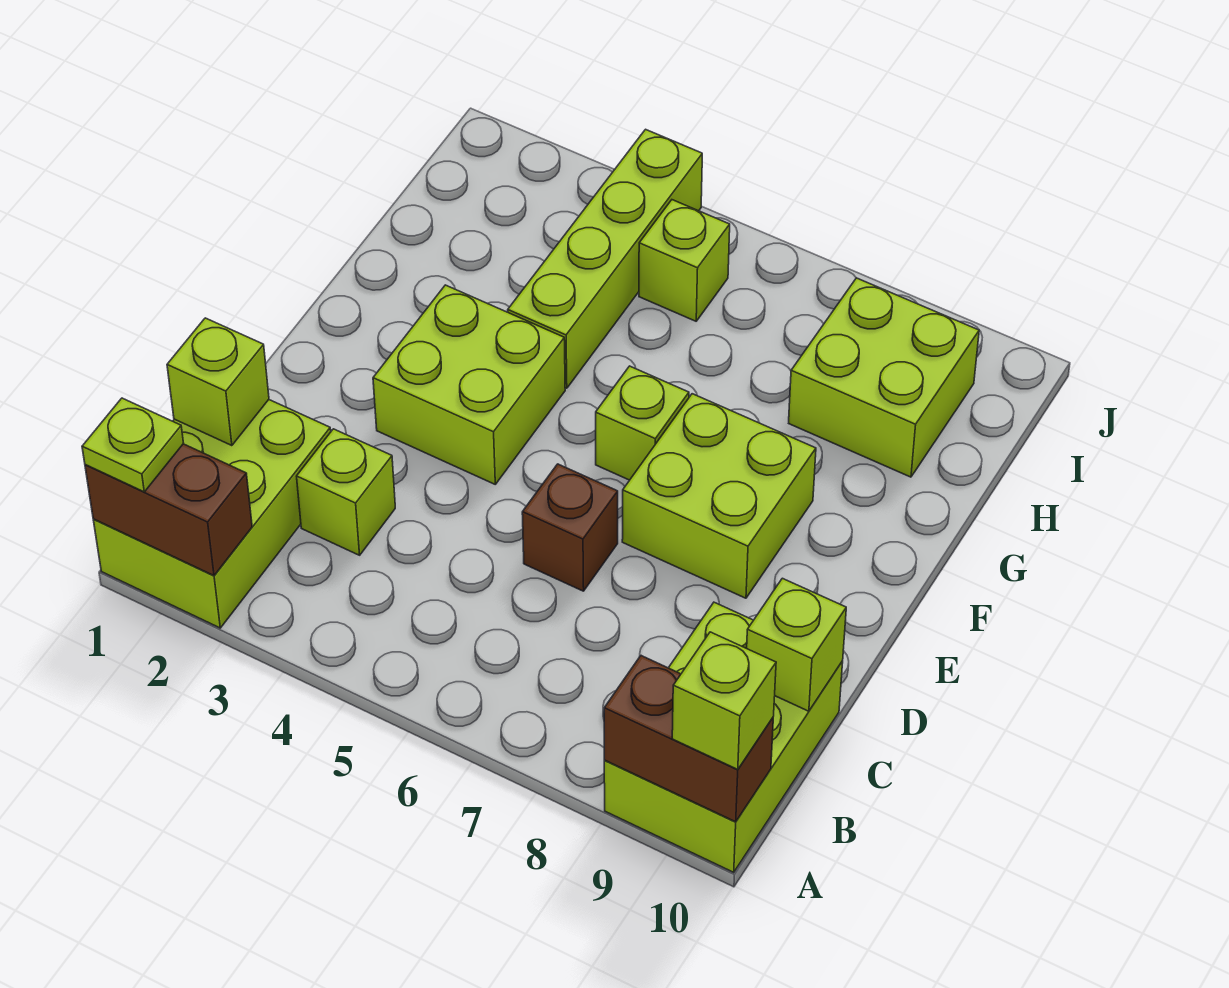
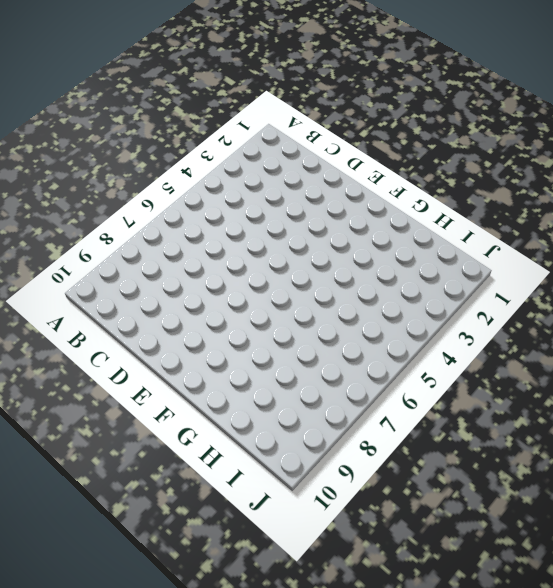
none -> lime brick A1:C2 level 1
none -> lime brick A9:C10 level 1
none -> lime brick C3 level 1

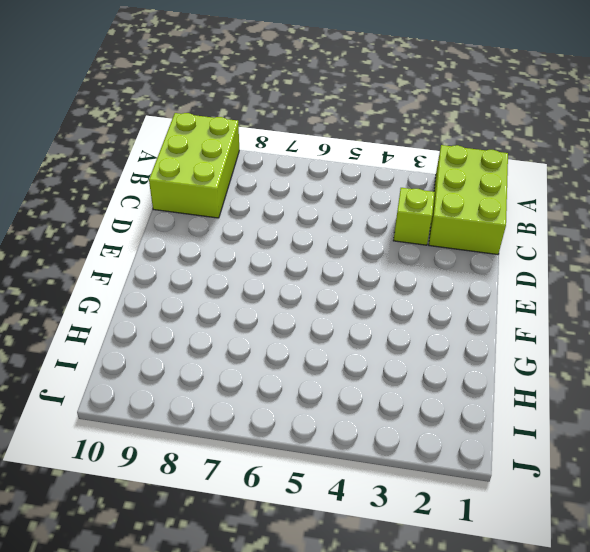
none -> brown brick D6 level 1
none -> lime brick E3:F4 level 1
none -> lime brick E7:F8 level 1

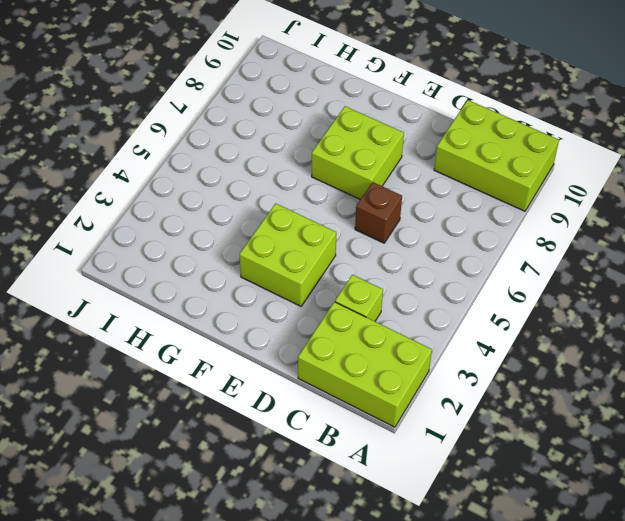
none -> lime brick F6 level 1
none -> lime brick G4:J4 level 1
none -> lime brick H8:I9 level 1

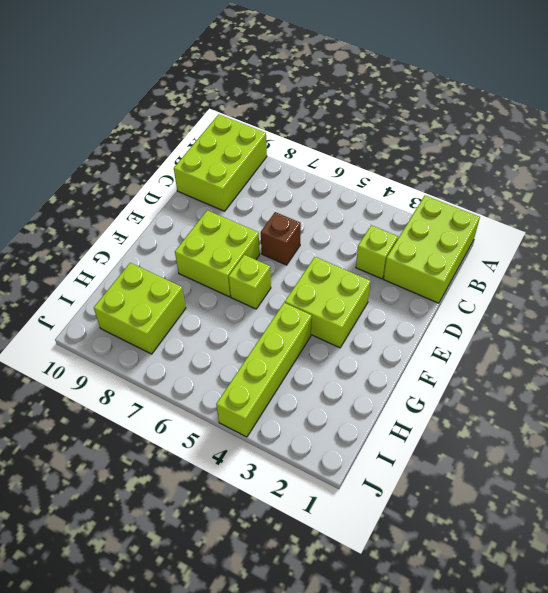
none -> lime brick I5 level 1
none -> brown brick A1:A2 level 2
none -> brown brick A9:A10 level 2

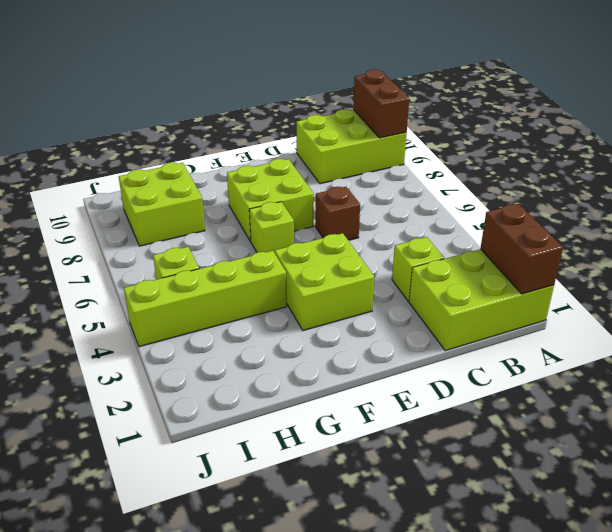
none -> lime brick C1 level 2
none -> lime brick C10 level 2
none -> lime plate A1 level 3

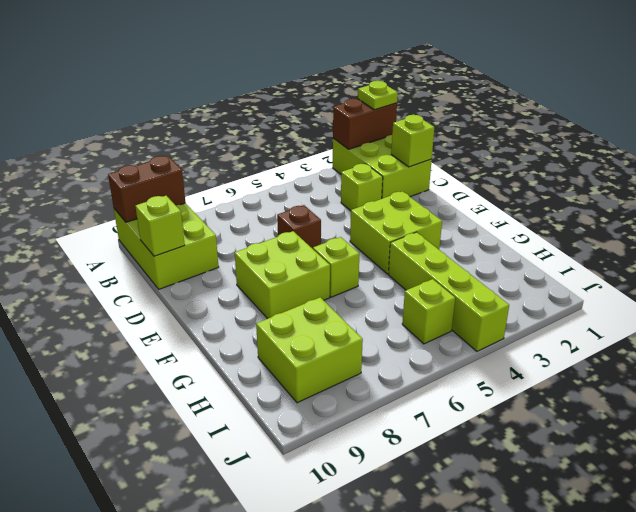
none -> lime brick A10 level 3

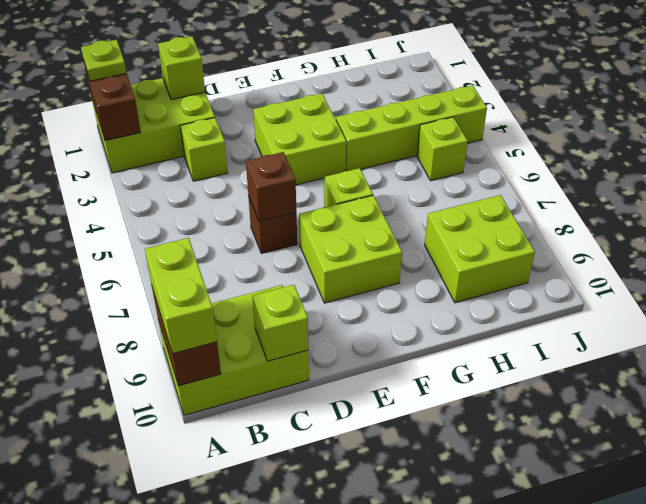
lime brick A9:A10 level 3 -> lime brick A10 level 3
brown brick D6 level 2 -> none

